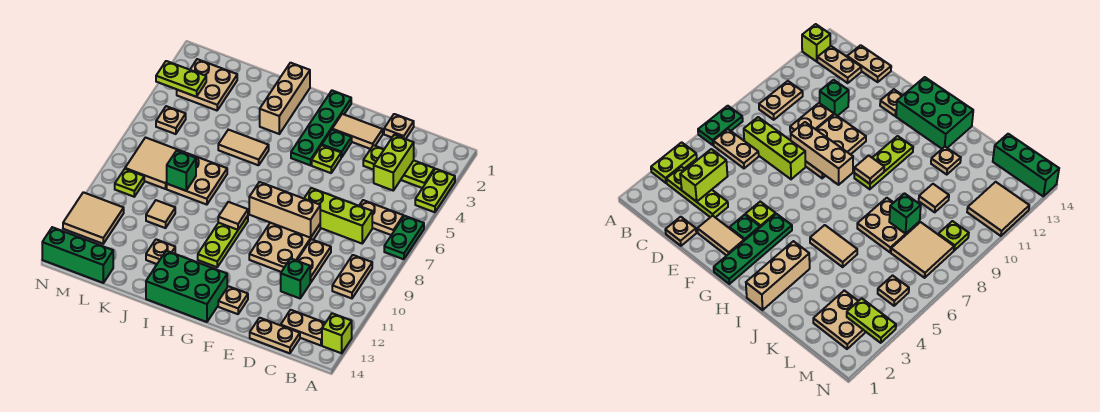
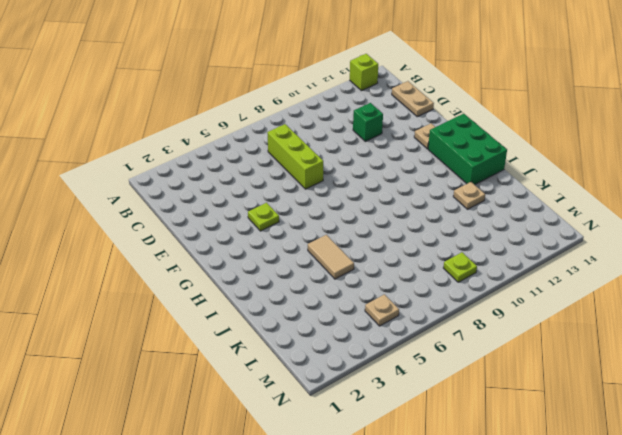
none -> lime plate A3:A4 level 1
none -> green plate A6:A7 level 1
none -> lime plate B3:D3 level 1
none -> tan plate B6:C6 level 1

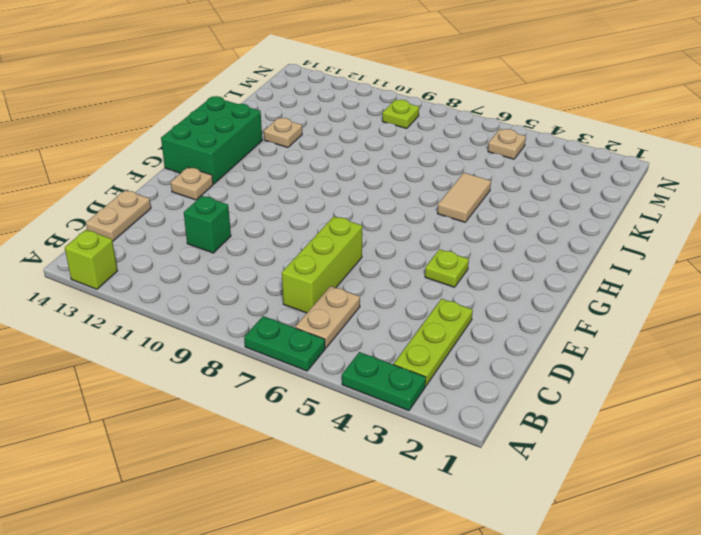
green plate A3:A4 level 1 -> lime plate A3:A4 level 1
none -> tan plate B9:B10 level 1
none -> tan plate B13:C13 level 1
none -> tan plate D1 level 1
none -> tan plate D9:D10 level 1

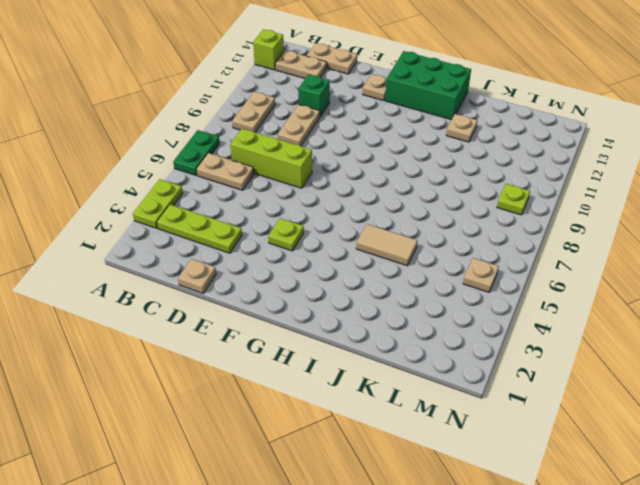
none -> tan tile E2:F2 level 1
none -> tan plate E8:F10 level 1
none -> green plate F3 level 1
none -> green plate G1:G4 level 1

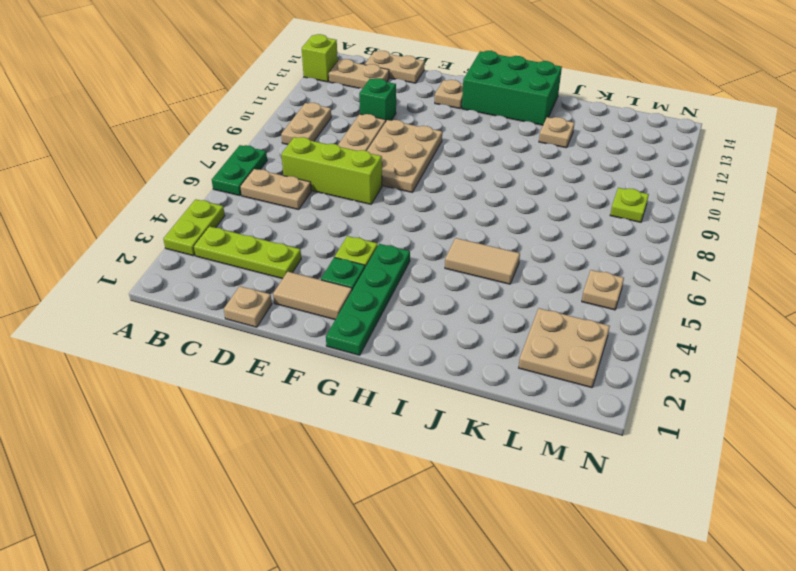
none -> lime plate H9:H11 level 1
none -> tan brick I1:I3 level 1
none -> tan plate J7:K8 level 1
none -> tan tile K10 level 1

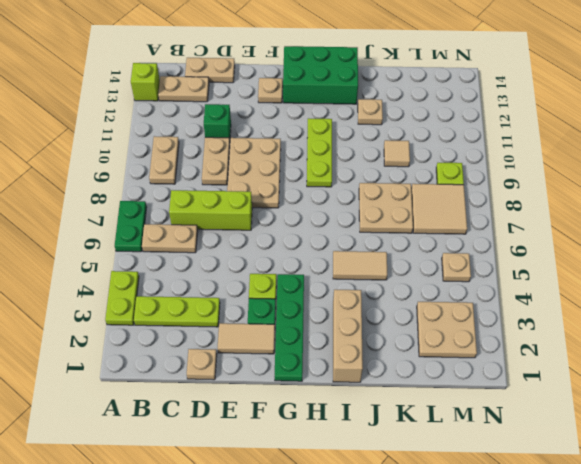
none -> green brick L14:N14 level 1
none -> tan tile M11:N12 level 1
none -> lime brick C3:C4 level 2
none -> tan brick E8:G8 level 2

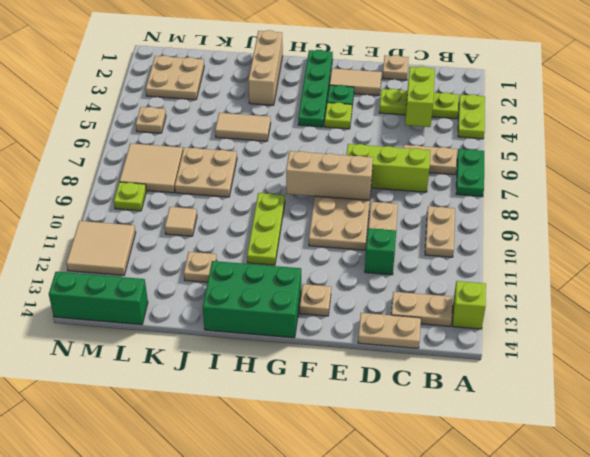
none -> tan tile H9 level 2
none -> green brick K8 level 2
none -> lime plate M3:N3 level 2

